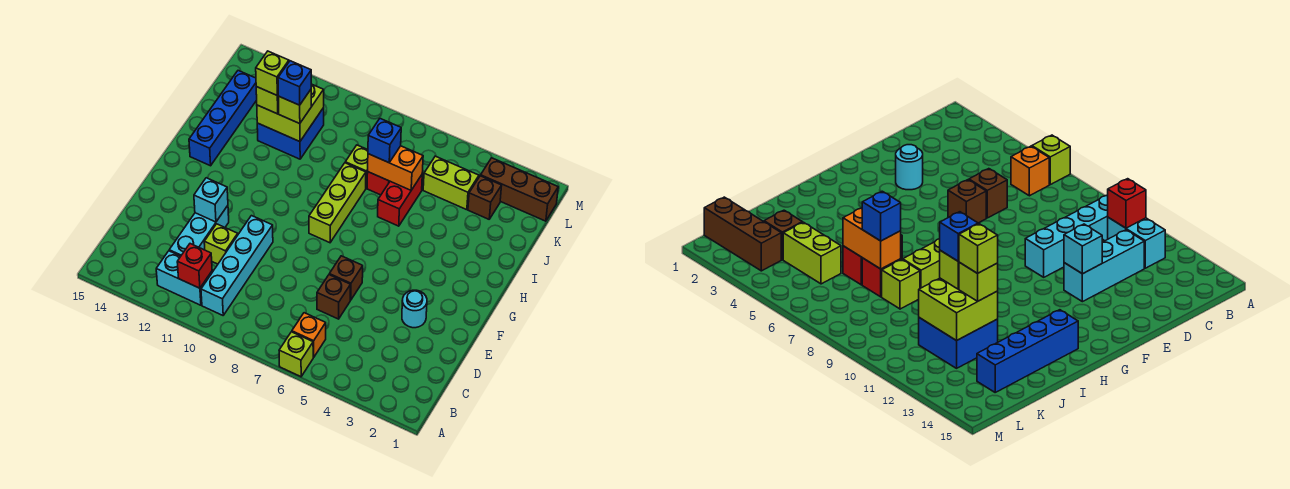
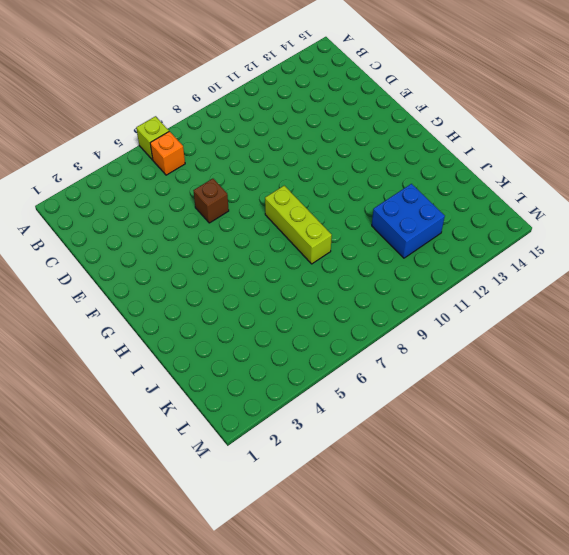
none -> cyan brick B10:E10 level 1
none -> cyan brick B11:B12 level 1
none -> cyan brick C12:E12 level 1

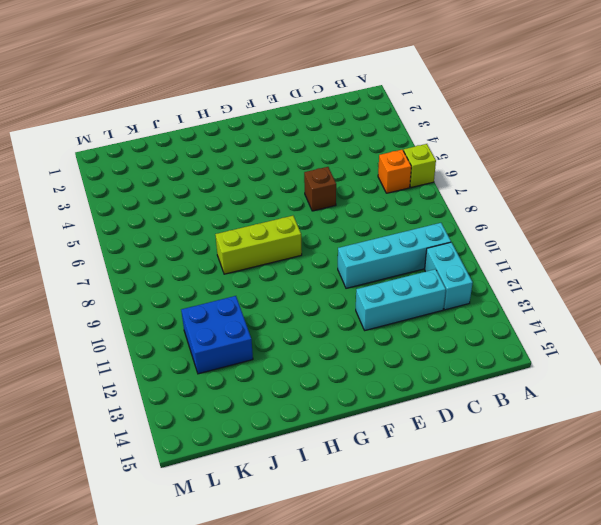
none -> brown brick D6 level 1
none -> lime brick D11 level 1
none -> cyan round brick E3 level 1

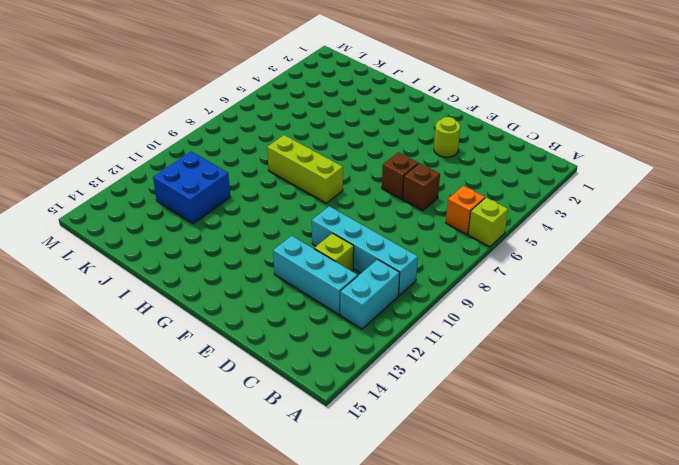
lime round brick E3 level 1 -> cyan round brick E3 level 1
none -> blue brick H14:K14 level 1
none -> red brick I6:J6 level 1
none -> red brick J7 level 1

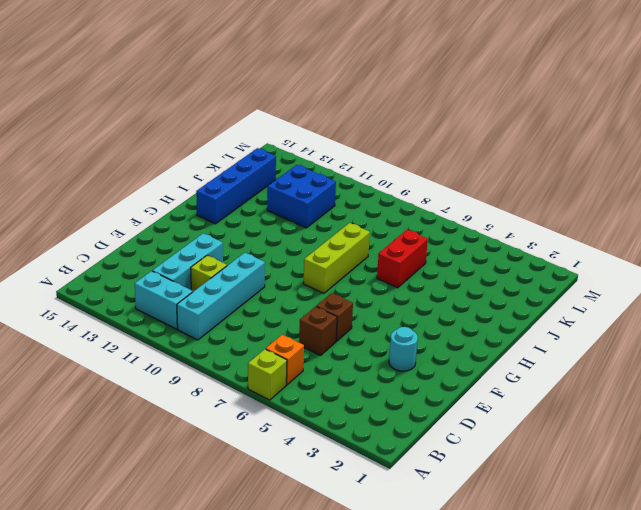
none -> red brick J7 level 1
none -> lime brick J8 level 1
none -> brown brick K3 level 1

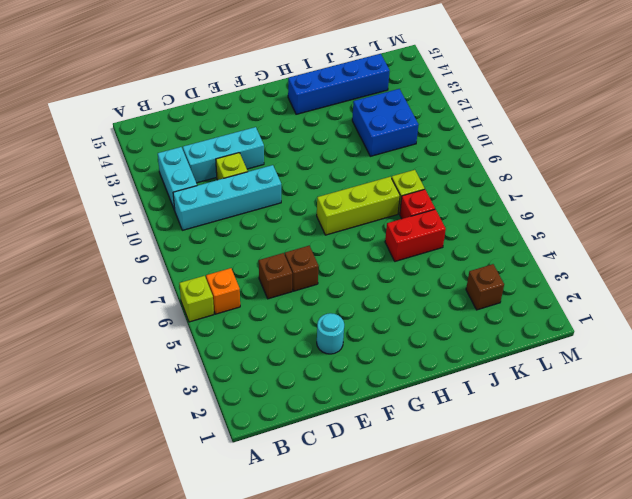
none -> lime brick K4:K5 level 1
none -> brown brick L1:L3 level 1
none -> red brick B11 level 2

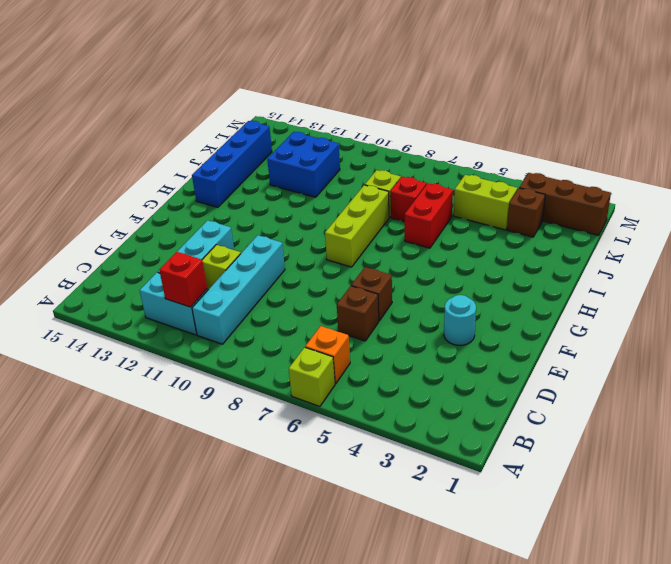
none -> cyan brick E12 level 2
none -> orange brick J6:J7 level 2
none -> lime brick J11:K12 level 2

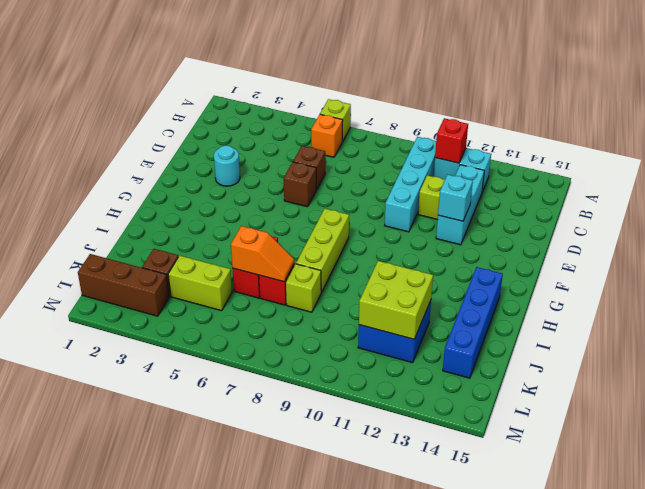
orange slope J6:J7 level 2 top 6 -> orange brick J6:J7 level 2
none -> blue brick J7 level 3
none -> lime brick J11 level 3
none -> lime brick J12 level 3

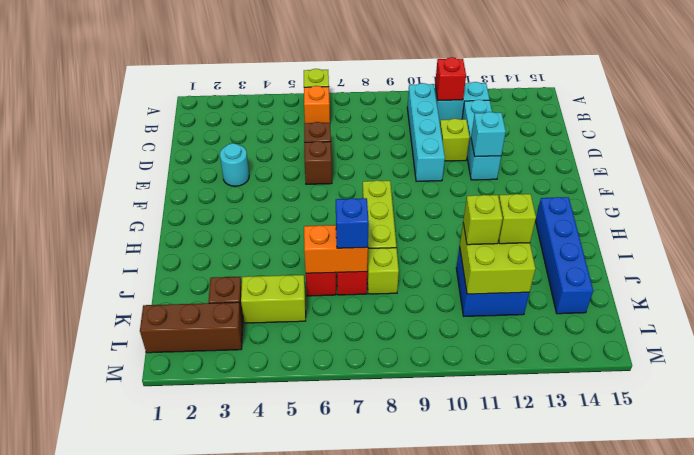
none -> blue brick J11 level 4
none -> lime brick J12 level 4

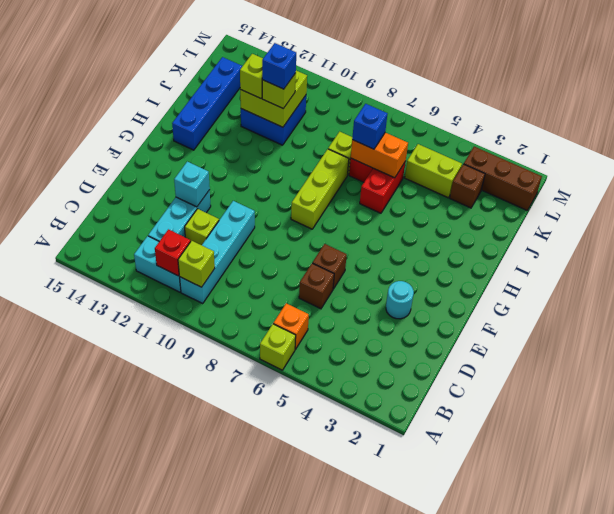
lime brick B10 level 2 -> lime brick J12 level 4

